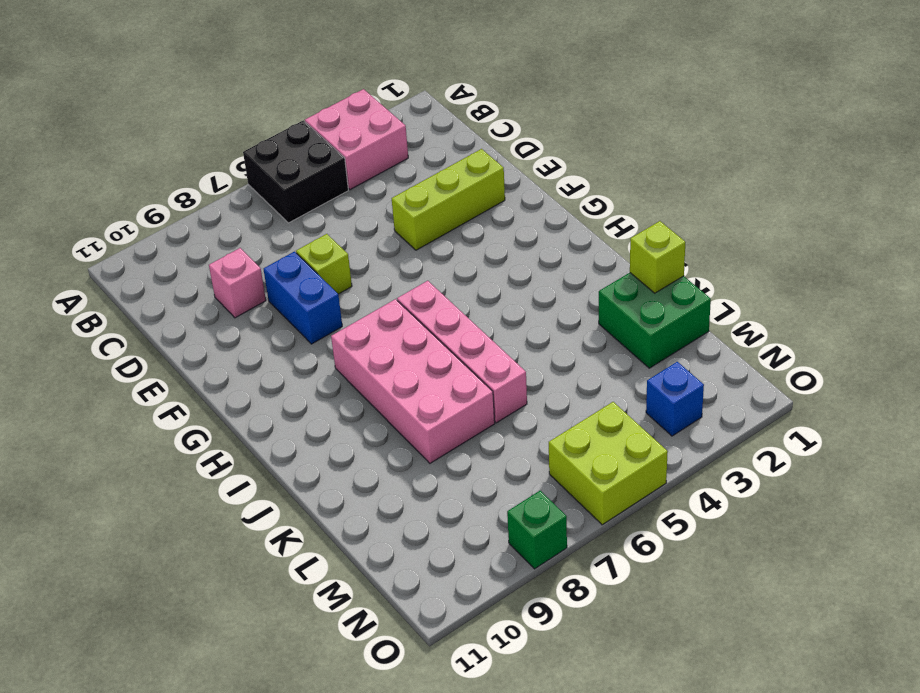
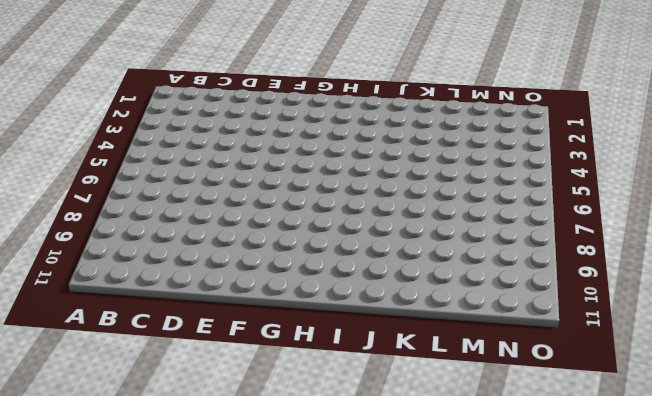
none -> pink brick A3:B4 level 1
none -> black brick A5:B6 level 1
none -> pink brick D9 level 1

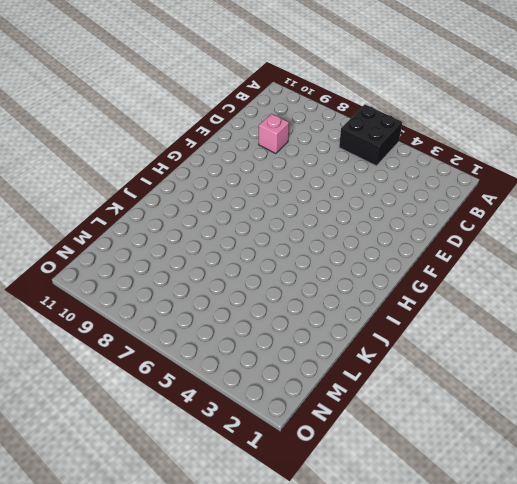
none -> pink brick A3:B4 level 1
none -> lime brick E2:E4 level 1
none -> lime brick E7 level 1

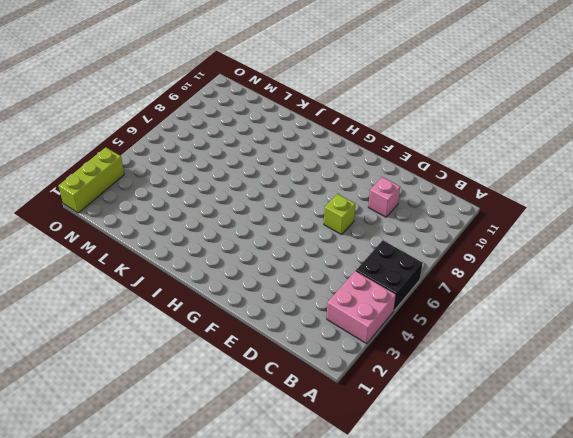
lime brick O1:O3 level 1 -> lime brick E2:E4 level 1
none -> blue brick E8:F8 level 1
none -> pink brick H6:K6 level 1
none -> pink brick H7:K8 level 1

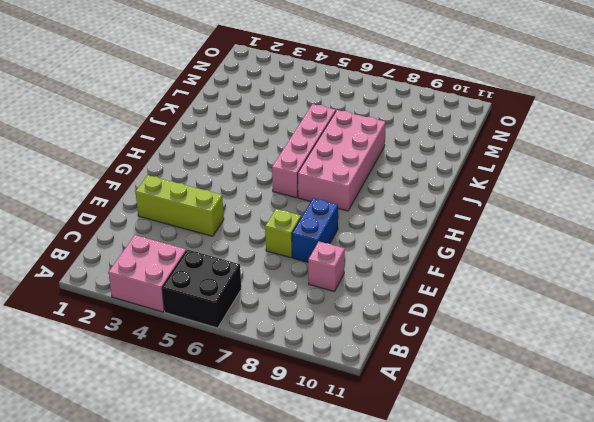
none -> green brick K1:L2 level 1
none -> blue brick N3 level 1
none -> lime brick N5:O6 level 1

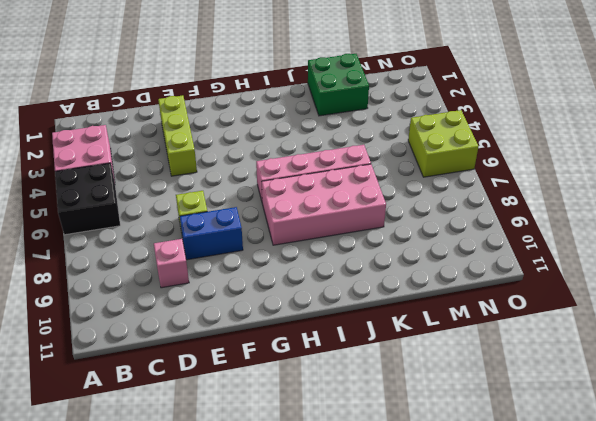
none -> blue brick N3 level 1
none -> green brick O8 level 1
none -> lime brick K1 level 2

